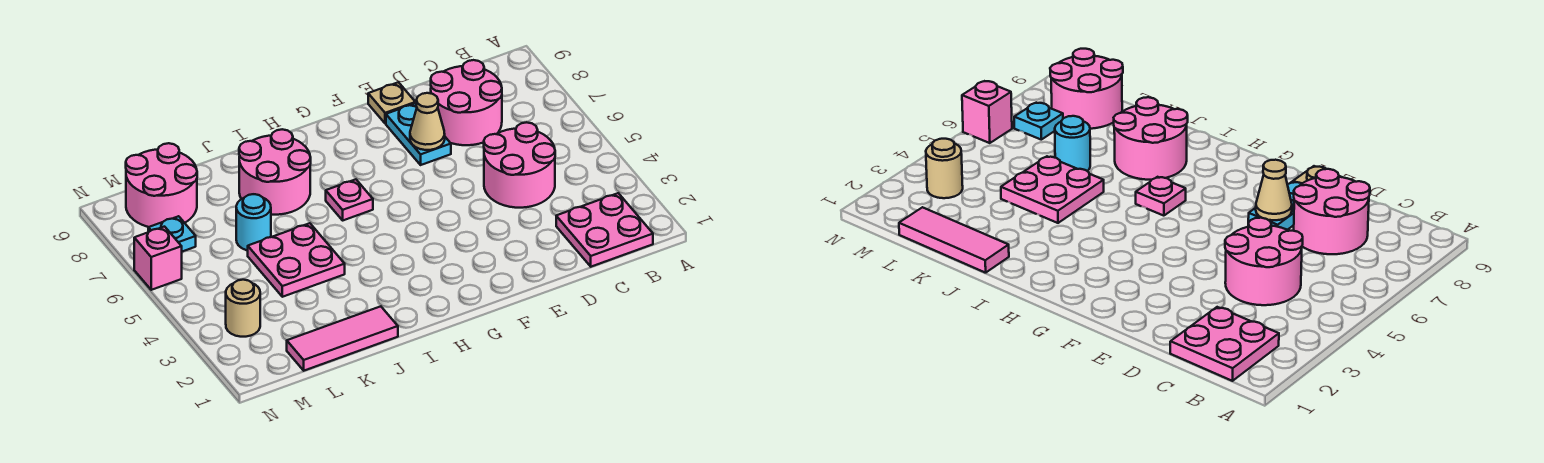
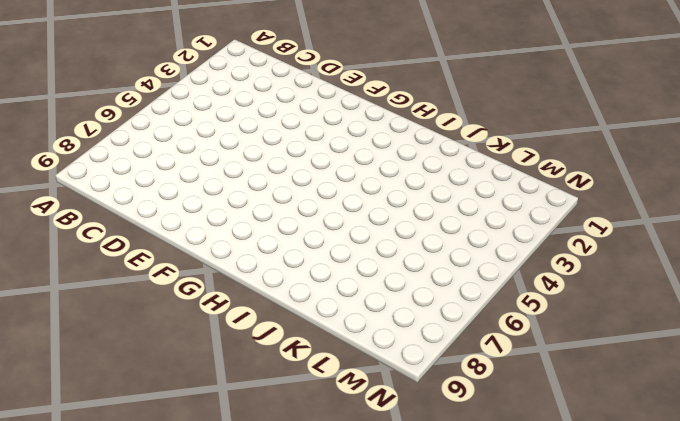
none -> pink plate B1:C2 level 1
none -> pink round brick C4:D5 level 1
none -> pink round brick C7:D8 level 1

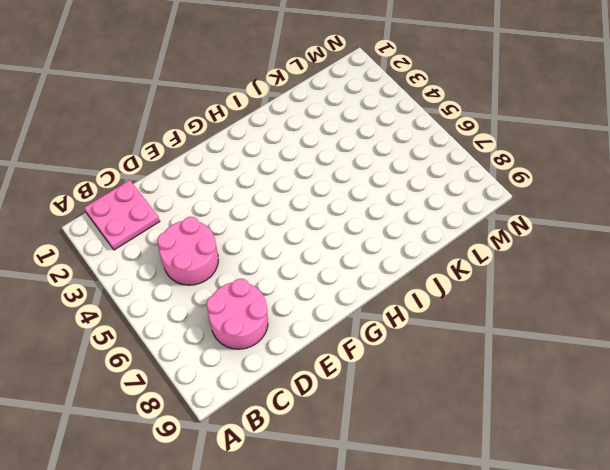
none -> cyan plate E7:E8 level 1
none -> tan plate E9 level 1
none -> pink plate H6 level 1

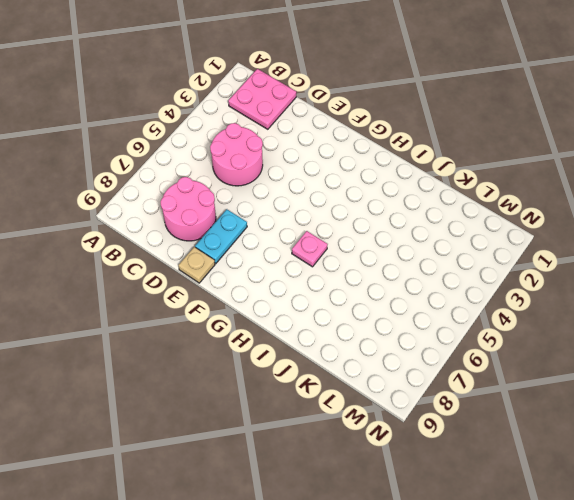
none -> pink round brick I7:J8 level 1
none -> pink tile J1:L1 level 1
none -> pink plate J4:K5 level 1

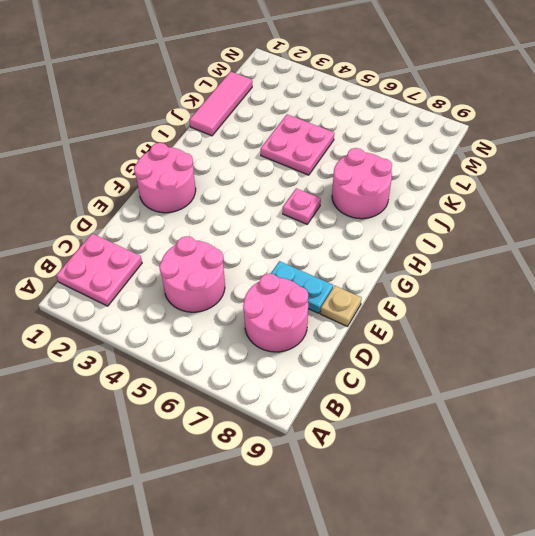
pink round brick F1:G2 level 1 -> pink round brick L8:M9 level 1
none -> cyan round brick K6 level 1
none -> tan round brick M3 level 1
none -> cyan plate M7 level 1

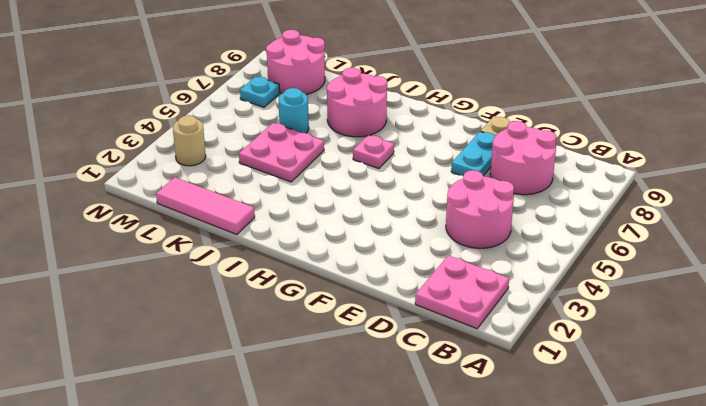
none -> pink brick N6 level 1
none -> tan cone E7 level 2

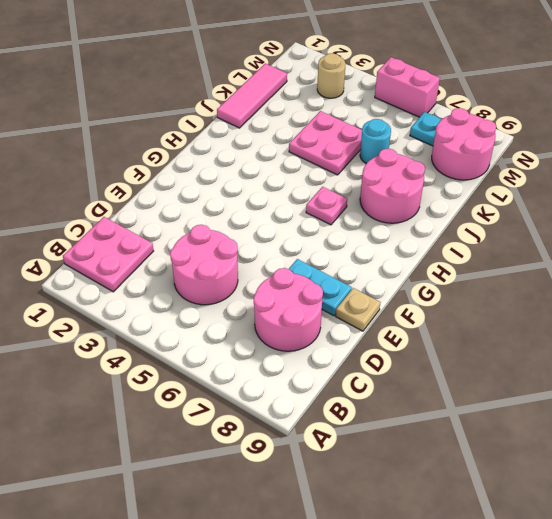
pink brick N5:N6 level 1 -> pink brick N6 level 1
none -> tan cone E7 level 2

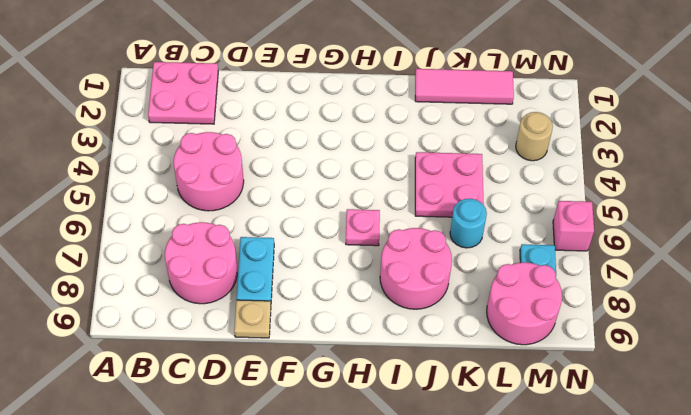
none -> tan cone E7 level 2

